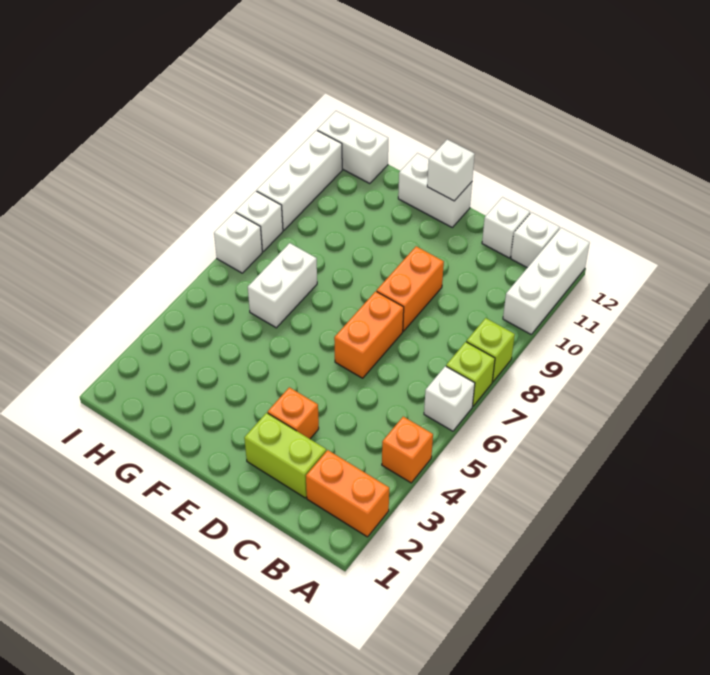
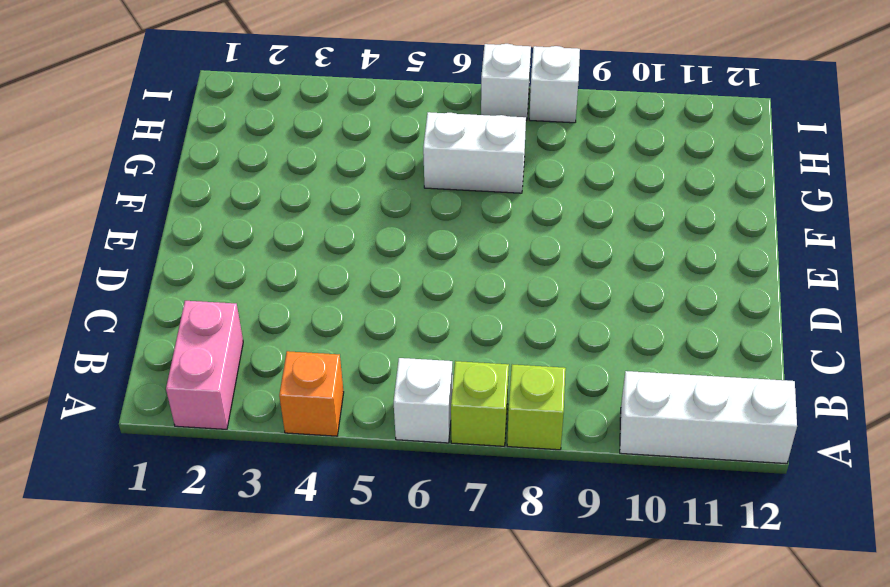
pink brick A2:B2 level 1 -> orange brick A2:B2 level 1
none -> white brick B12 level 1
none -> lime brick C2:D2 level 1
none -> white brick C12 level 1

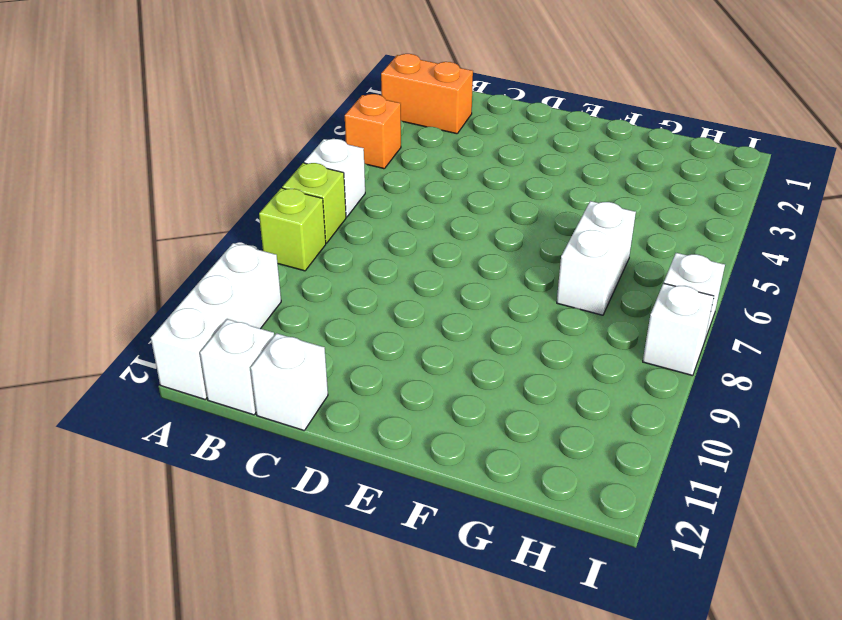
none -> lime brick C2:D2 level 1
none -> orange brick D3 level 1
none -> orange brick D6:D7 level 1

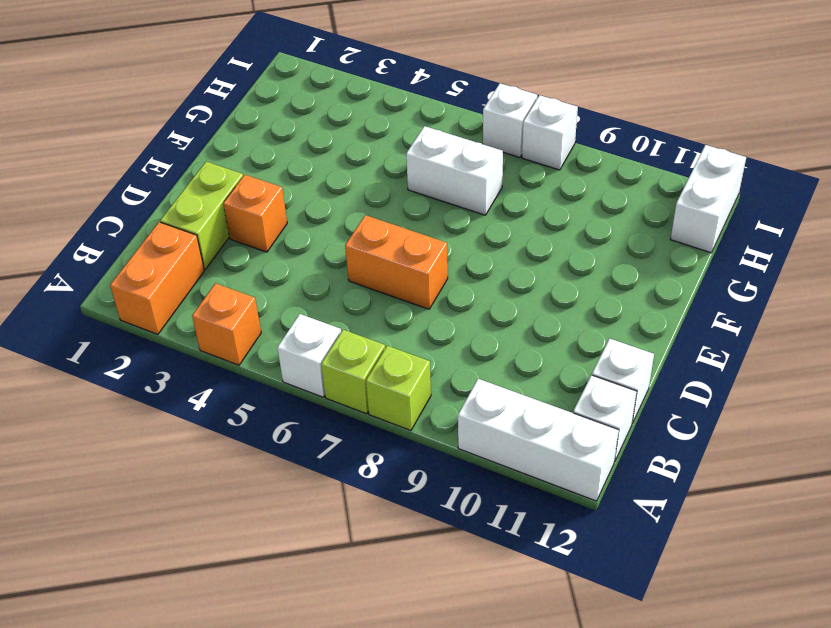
none -> orange brick D8:D9 level 1
none -> white brick E12:F12 level 1
none -> white brick I9:I11 level 1

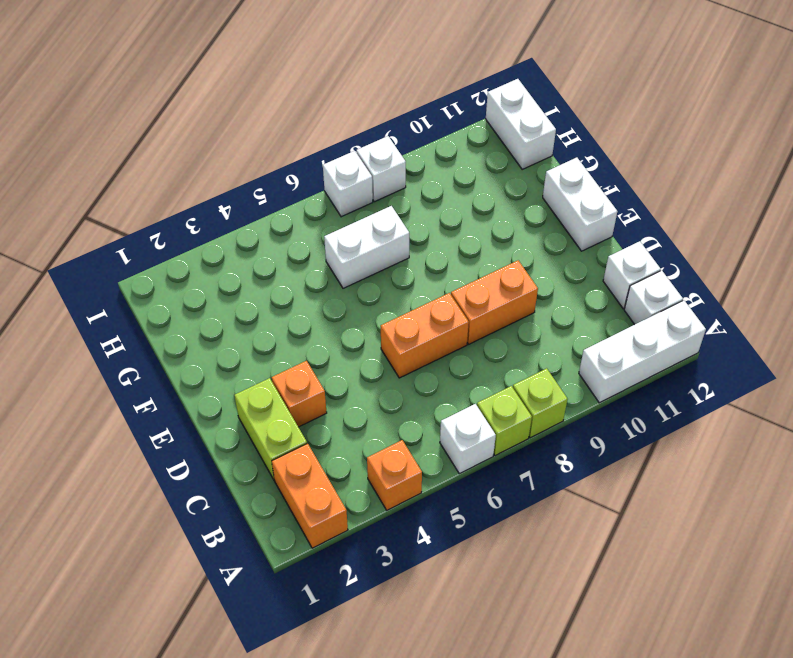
none -> white brick I9:I11 level 1
none -> white brick E12 level 2

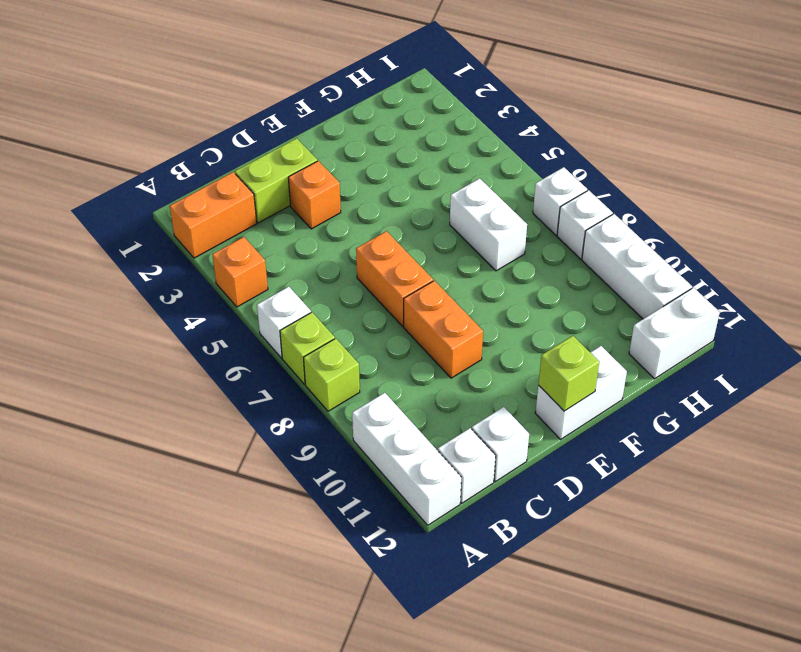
lime brick E12 level 2 -> white brick E12 level 2

